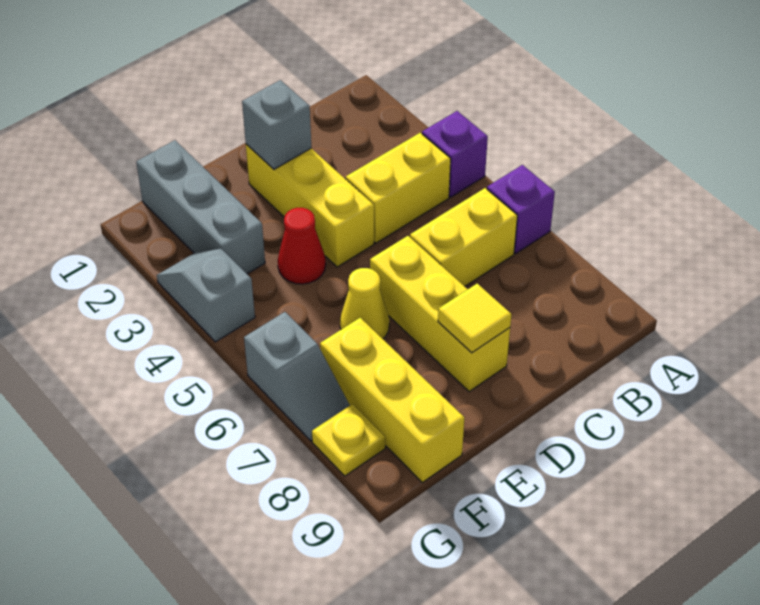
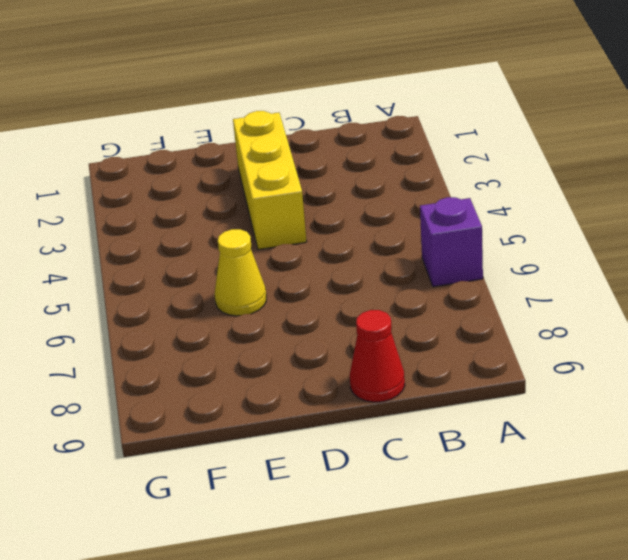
red cone C9 level 1 -> red cone E4 level 1
none -> purple brick A4 level 1
none -> yellow brick B4:C4 level 1
none -> yellow brick B6:C6 level 1

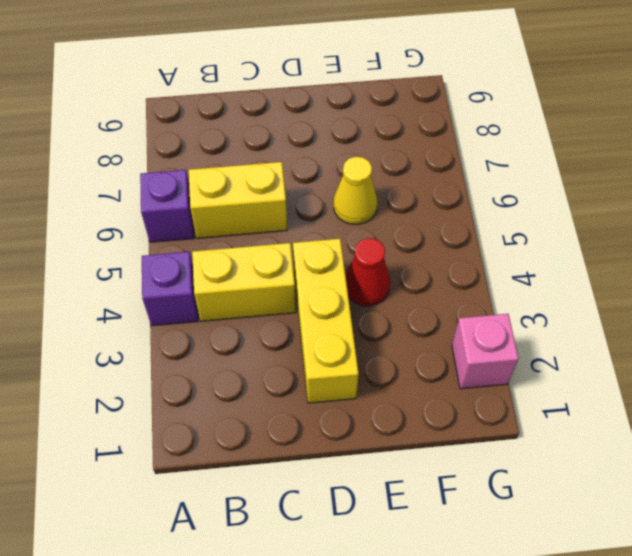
pink brick G2 level 1 -> none
none -> yellow brick D6:D8 level 1
none -> grey brick F1:F3 level 1
none -> yellow brick F7:F9 level 1

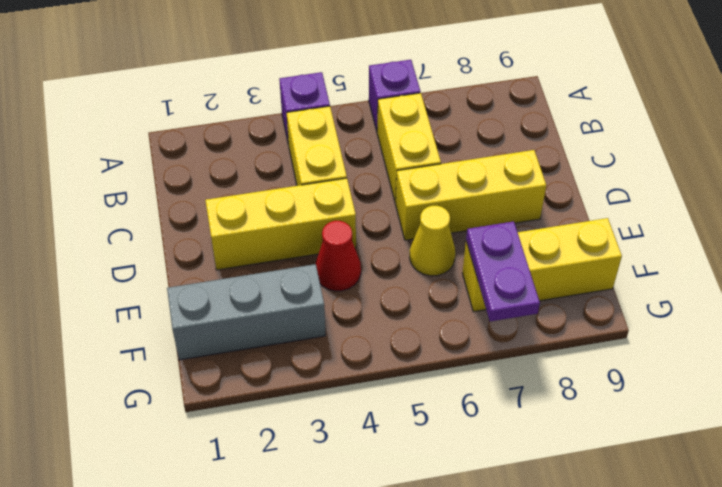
purple plate F7:G7 level 2 -> none
none -> grey slope G3:G4 level 1 top 4
none -> grey slope G6:G7 level 1 top 6
none -> yellow plate G8 level 1

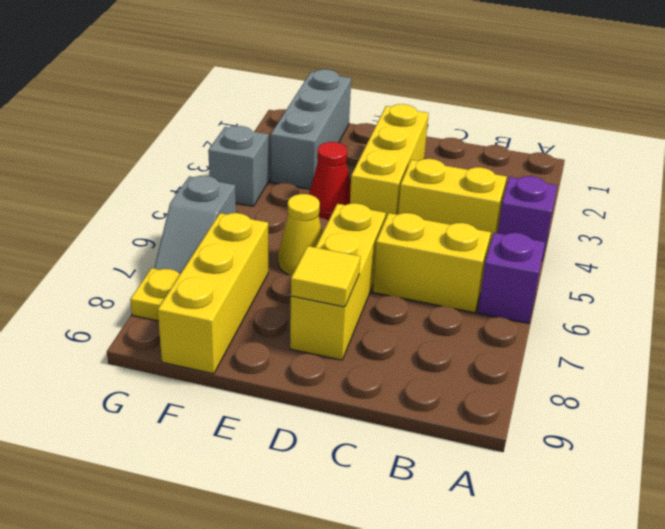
none -> grey brick D2 level 2

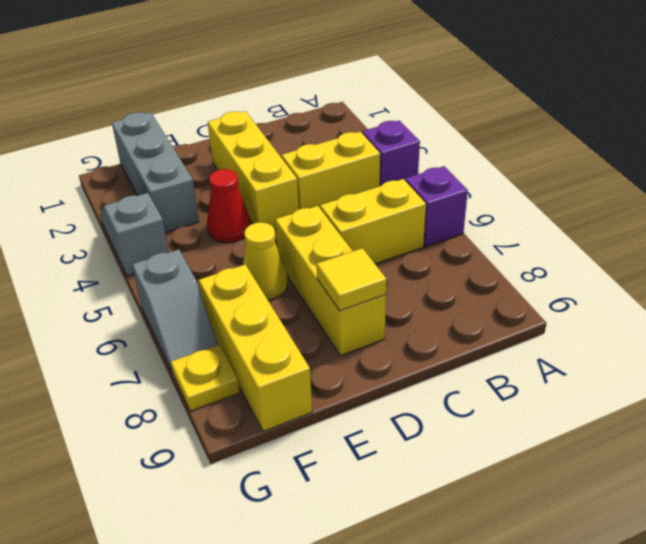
none -> grey brick D2 level 2

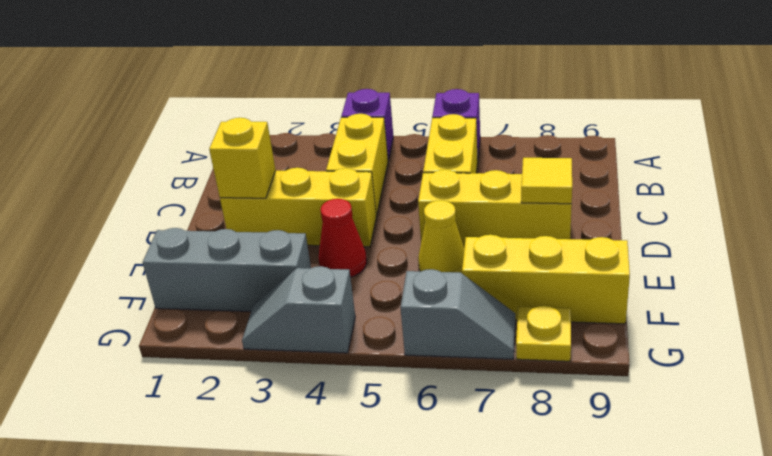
yellow brick D2 level 2 -> grey brick D2 level 2

